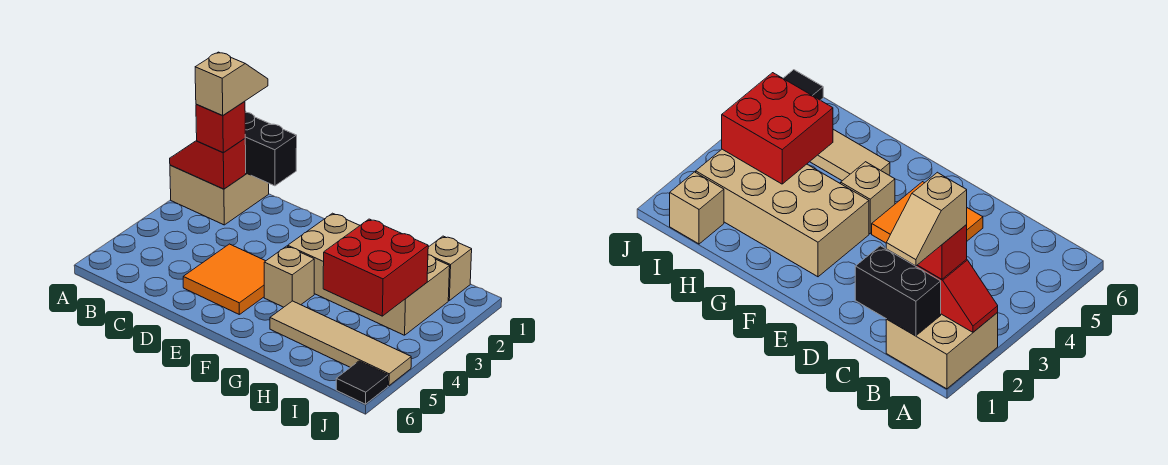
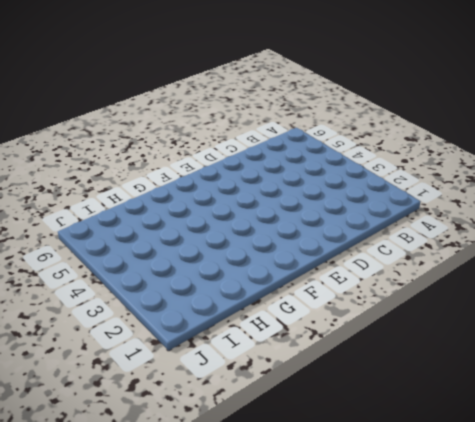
none -> tan brick A1:B2 level 1
none -> orange tile D4:E5 level 1
none -> tan brick F2:I3 level 1

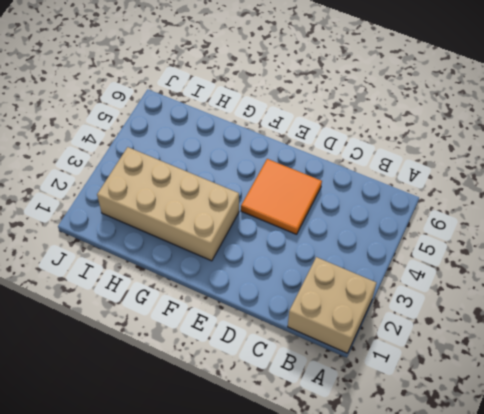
none -> tan brick F4 level 1
none -> tan tile G5:J5 level 1
none -> tan brick I1 level 1

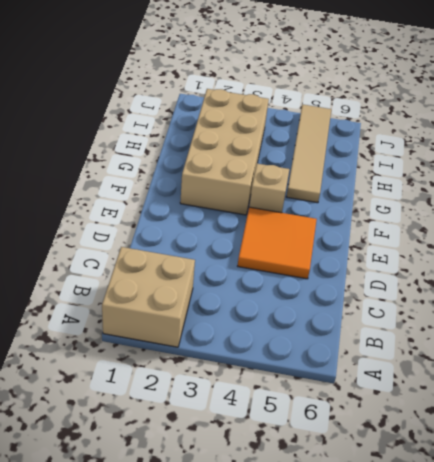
none -> tan brick I1 level 1
none -> black tile J6 level 1
none -> red slope A2:B2 level 2 top B

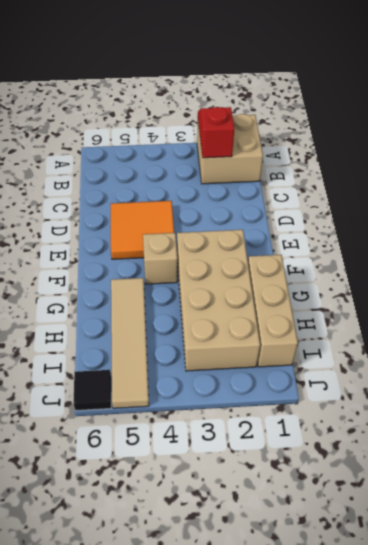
tan brick G1:I1 level 1 -> tan brick I1 level 1
none -> black brick B1:C1 level 2
none -> red brick H3:I4 level 2
none -> red brick B2 level 3

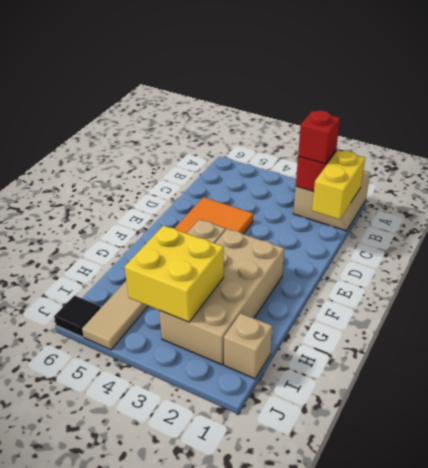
yellow brick B1:C1 level 2 -> black brick B1:C1 level 2
yellow brick H3:I4 level 2 -> red brick H3:I4 level 2
none -> tan slope B1:B2 level 4 top 2

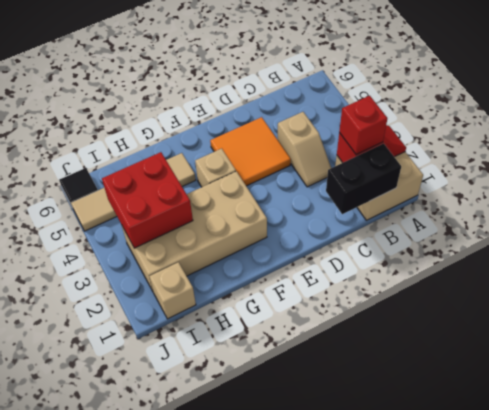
tan slope C3:C4 level 1 top 4 -> tan slope B1:B2 level 4 top 2

